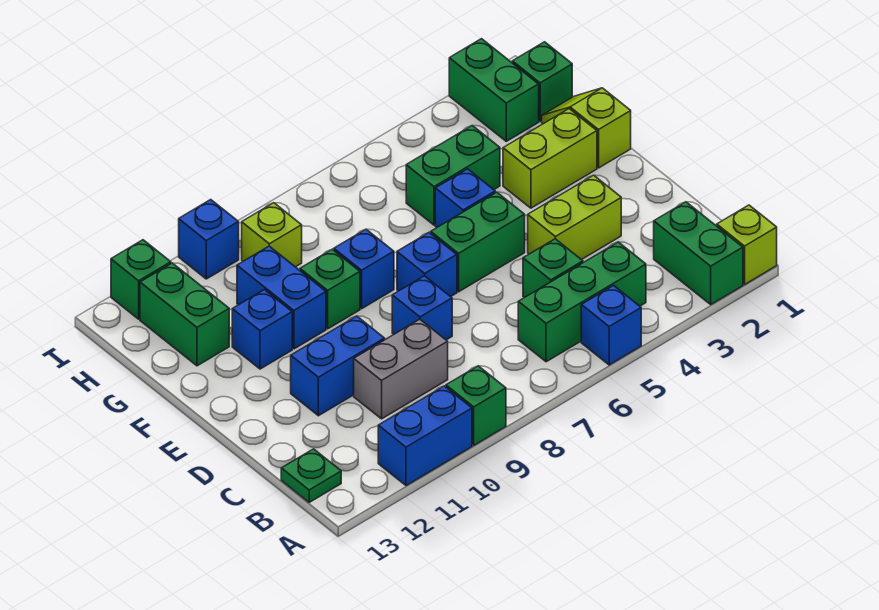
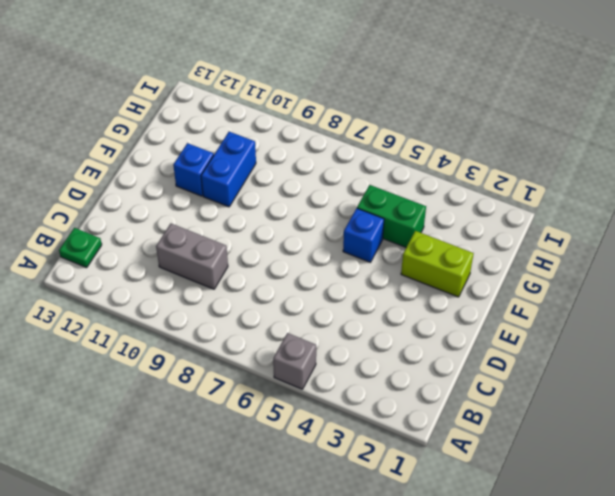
grey brick A5 level 1 -> blue brick A5 level 1
none -> lime brick A1 level 1
none -> green brick A2:B2 level 1
none -> green brick A9 level 1

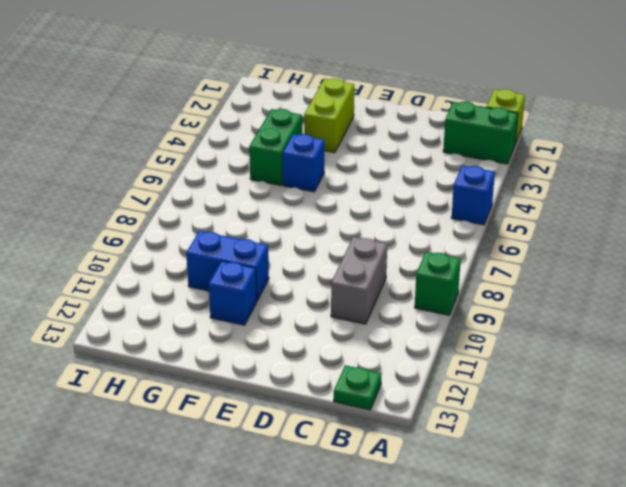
none -> blue brick A10:A11 level 1
none -> green brick B4:B6 level 1
none -> green brick C5 level 1

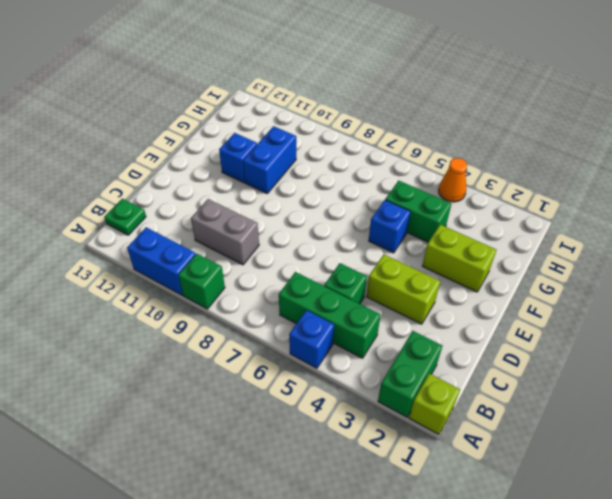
orange cone I4 level 1 -> none
none -> blue brick D8 level 1
none -> blue brick D10:D11 level 1
none -> green brick E5:E6 level 1

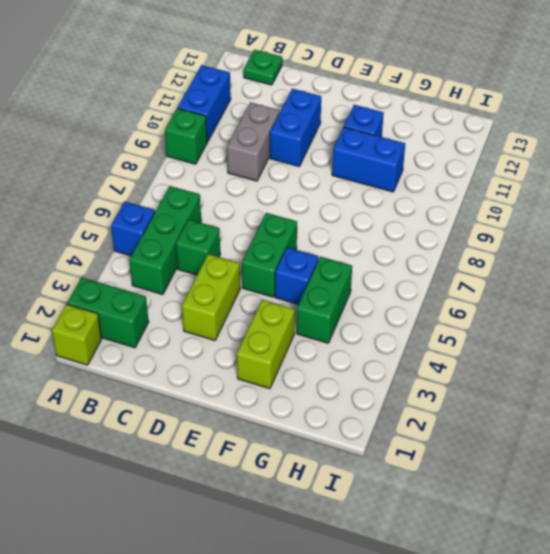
none -> blue brick D8 level 1
none -> blue brick E7 level 1
none -> lime slope F1:G1 level 1 top F

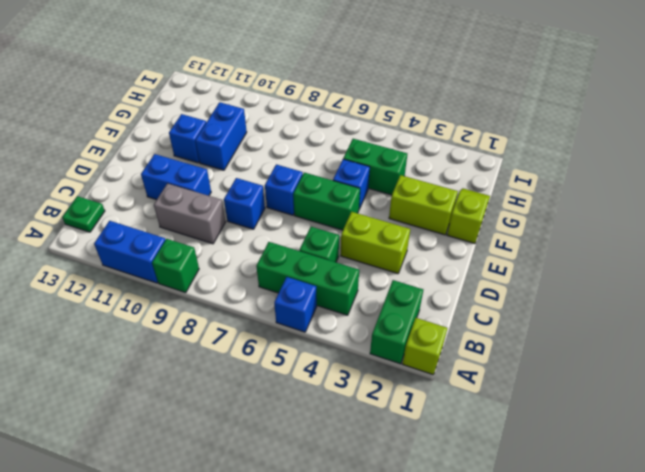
none -> blue brick F8 level 1
none -> green brick F9 level 1
none -> green brick G12:H12 level 1

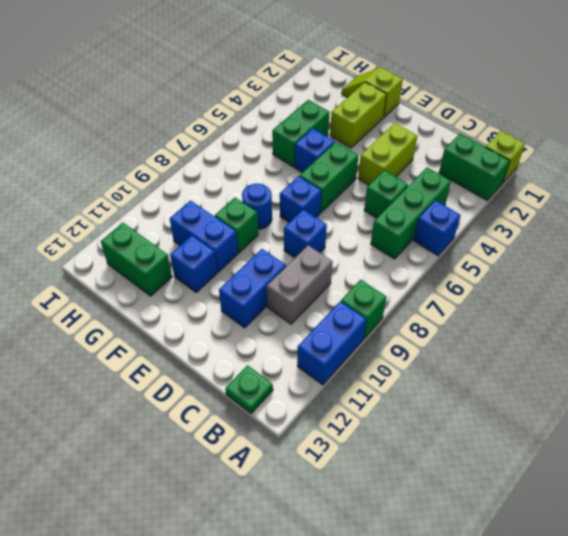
blue round brick F8 level 1 -> blue brick F8 level 1
none -> green brick H1 level 1
none -> green brick H2:I2 level 1
none -> lime brick H9 level 1

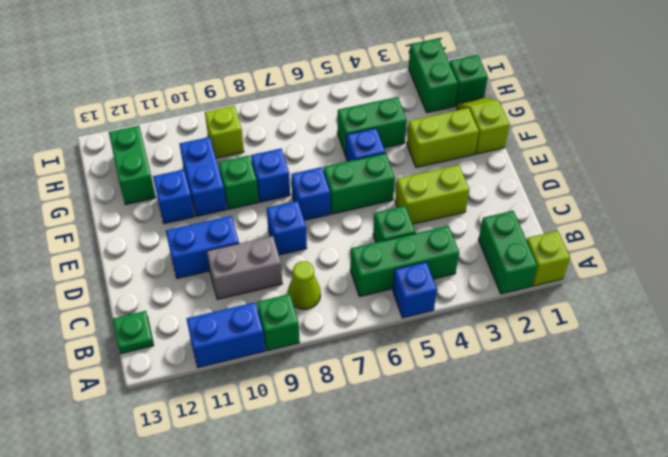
lime cone B8 level 1 -> none
none -> blue brick I10 level 1
none -> green brick I12 level 1

